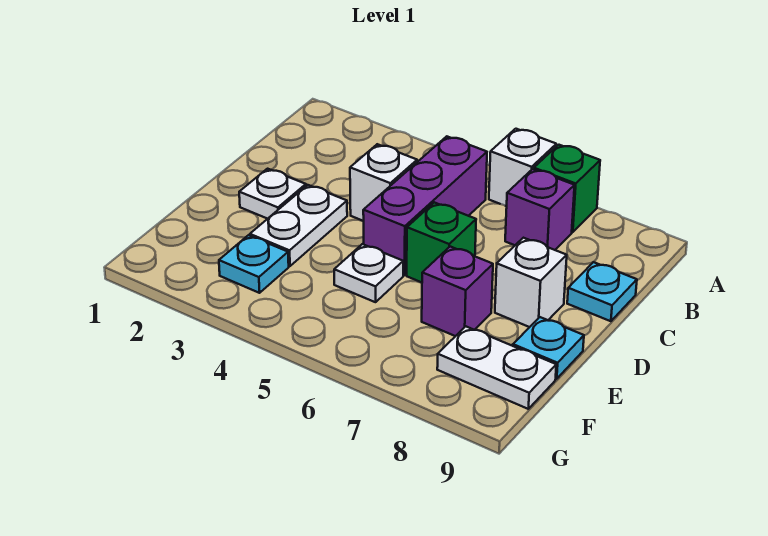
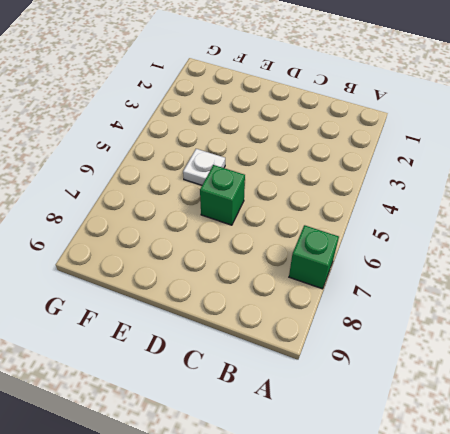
none -> white brick A6 level 1
none -> purple brick B5:D5 level 1
none -> purple brick B7 level 1

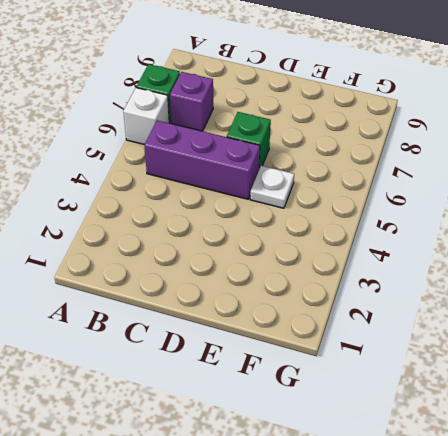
none -> white brick C4 level 1
none -> cyan plate C9 level 1
none -> white plate D2 level 1

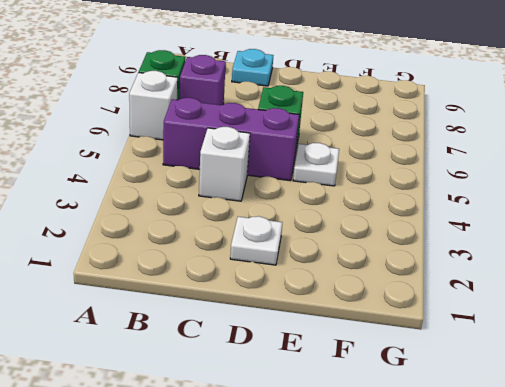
none -> white plate D3:E3 level 1
none -> white brick D8 level 1
none -> purple brick E7 level 1

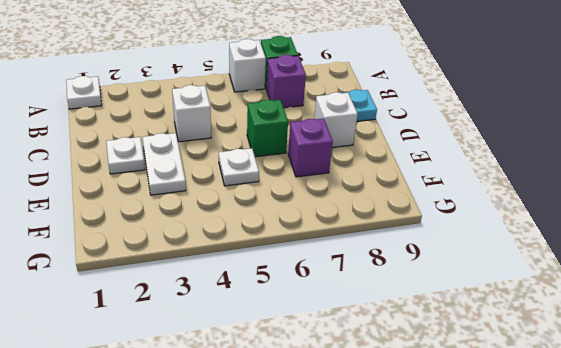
white plate A1 level 1 -> none
none -> purple brick B5:D5 level 1
none -> cyan plate E9 level 1
none -> cyan plate F3 level 1

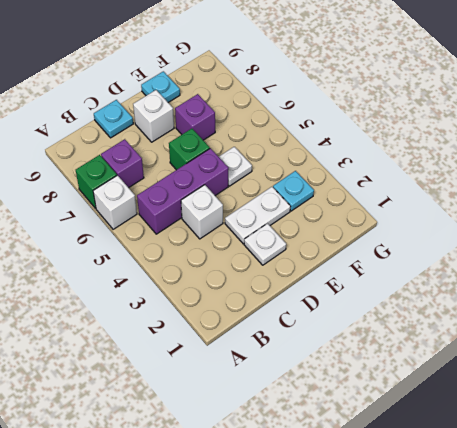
none -> white plate F8:F9 level 1

